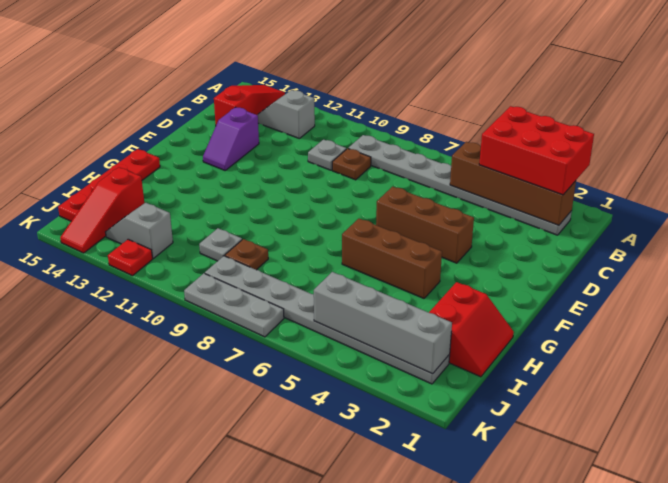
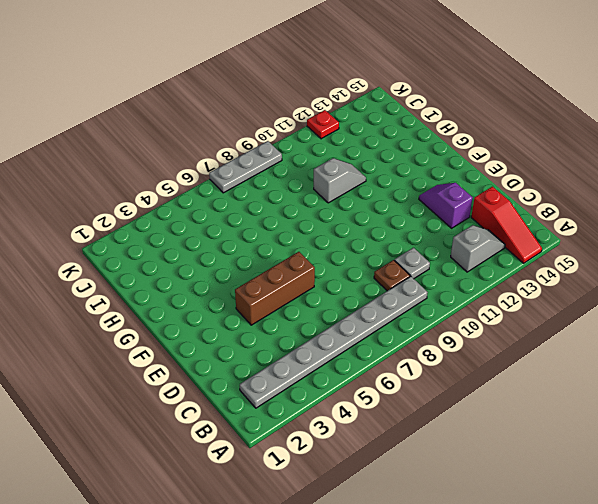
grey slope H10:H11 level 1 top 10 -> grey slope J12:J13 level 1 top 12
none -> brown brick G4:G6 level 1
none -> red plate G15:J15 level 1
none -> red slope H1:I2 level 1 top 2

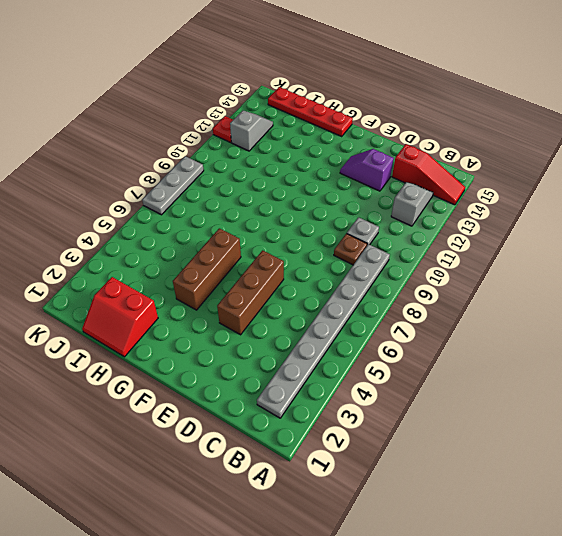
none -> brown plate I9 level 1
none -> grey plate I10 level 1
none -> red slope I14:K14 level 1 top I

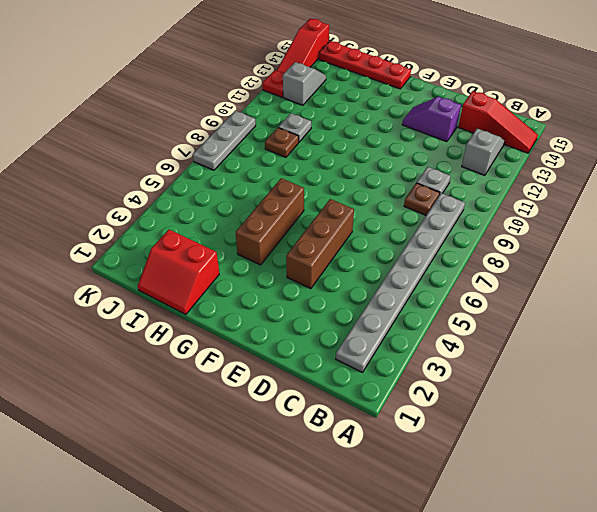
red slope K13:K15 level 1 top 15 -> red slope I14:K14 level 1 top I
none -> grey plate J2:J9 level 1
none -> brown brick B2:B5 level 2
none -> grey brick J2:J5 level 2

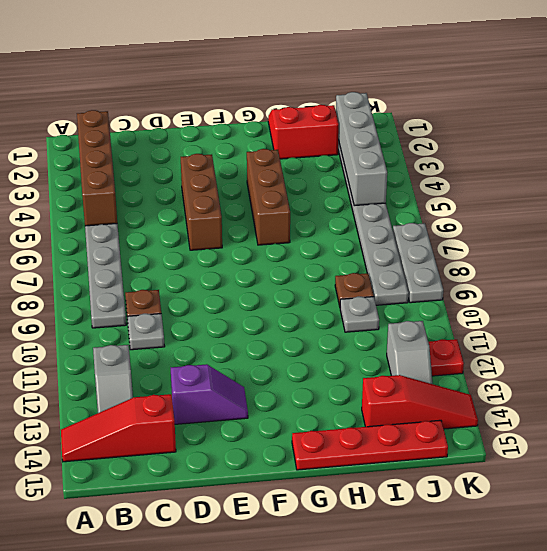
none -> red brick A2:B4 level 3

